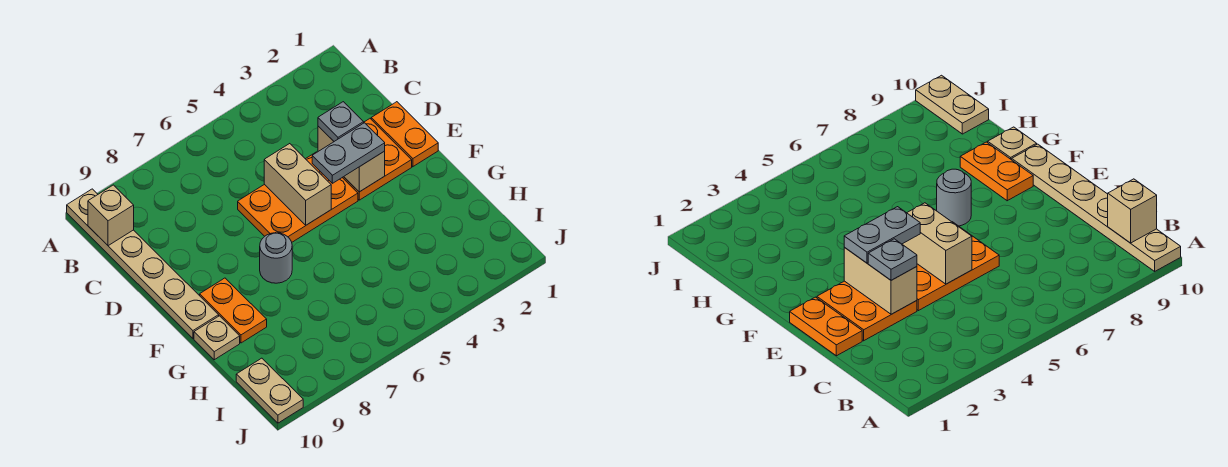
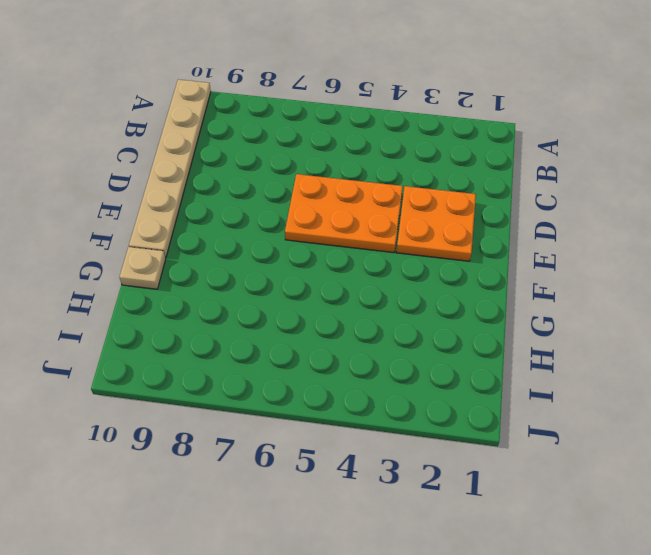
none -> orange plate D1:E1 level 1
none -> grey round brick F7 level 1
none -> orange plate F9:G9 level 1

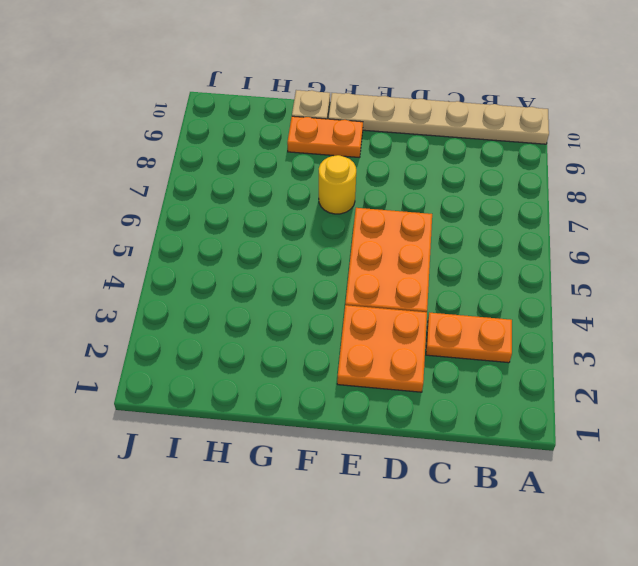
orange plate B3:C3 level 1 -> orange plate D1:E1 level 1
yellow round brick F7 level 1 -> grey round brick F7 level 1
none -> tan plate I10:J10 level 1
none -> tan brick B10 level 2
none -> tan brick D3:E3 level 2

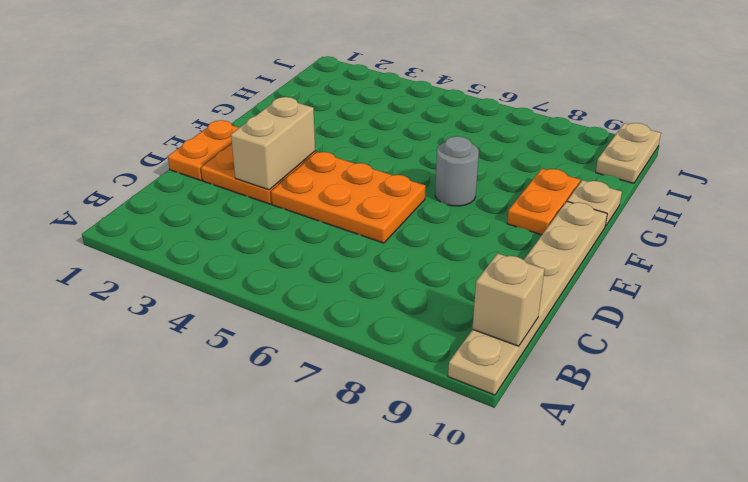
none -> tan brick D5:E5 level 2
none -> grey plate D3 level 3
none -> grey plate E3:E4 level 3

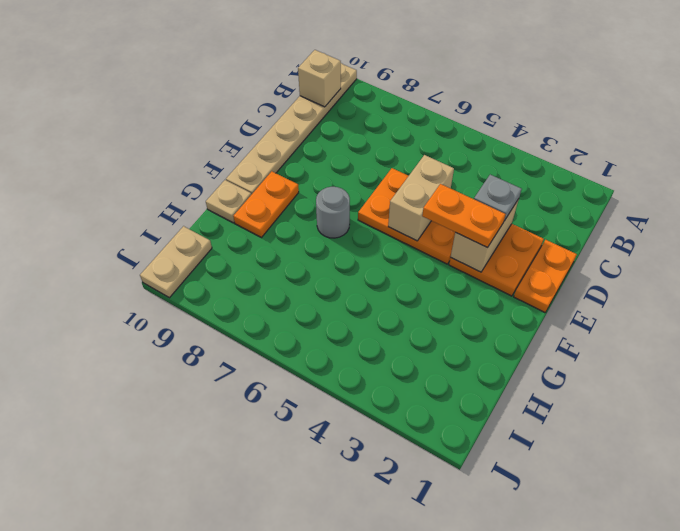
orange plate E3:E4 level 3 -> grey plate E3:E4 level 3

